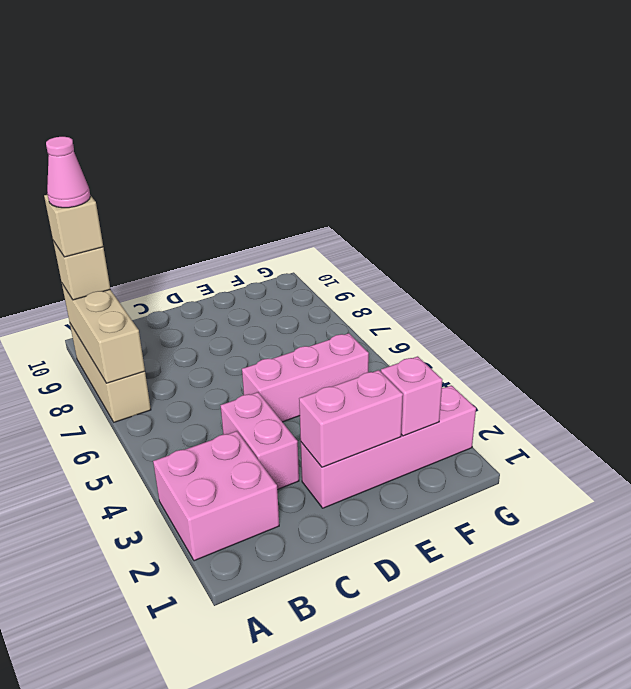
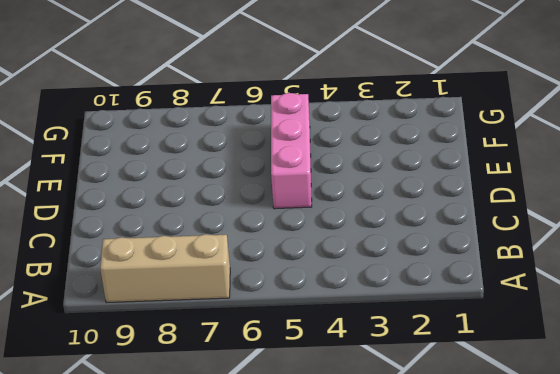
none -> pink brick A2:B3 level 1
none -> pink brick C3:C4 level 1

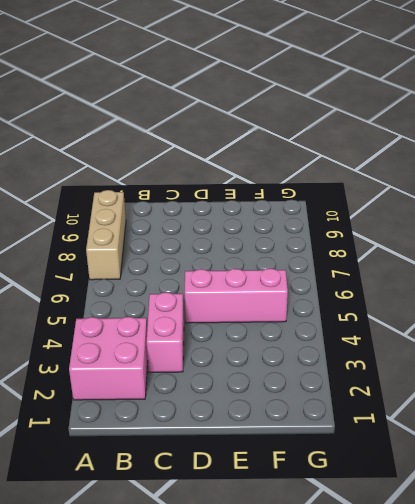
none -> pink brick D2:G2 level 1
none -> tan brick A7:A9 level 2

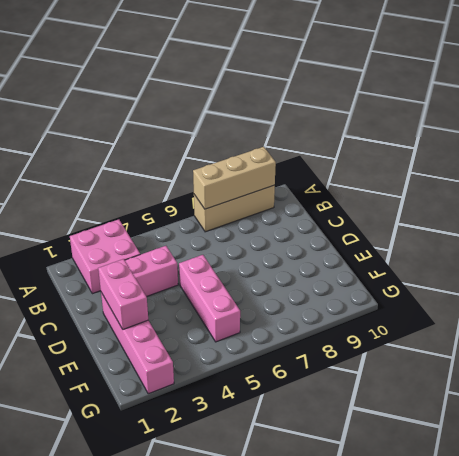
none -> pink brick F2 level 2
none -> tan brick A9 level 3

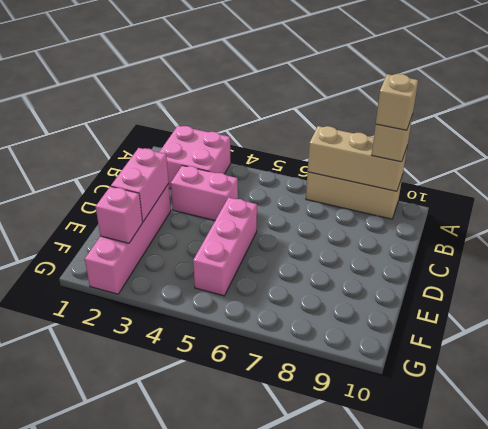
none -> pink cone A9 level 5

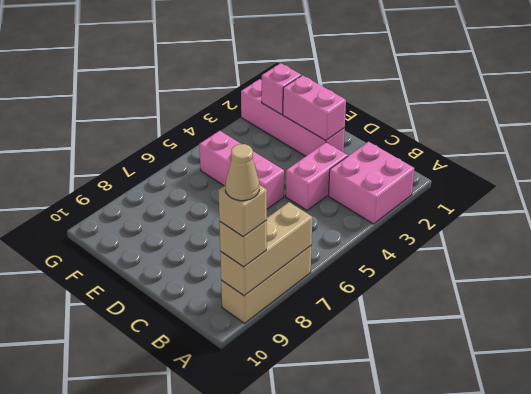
tan cone A9 level 5 -> pink cone A9 level 5

